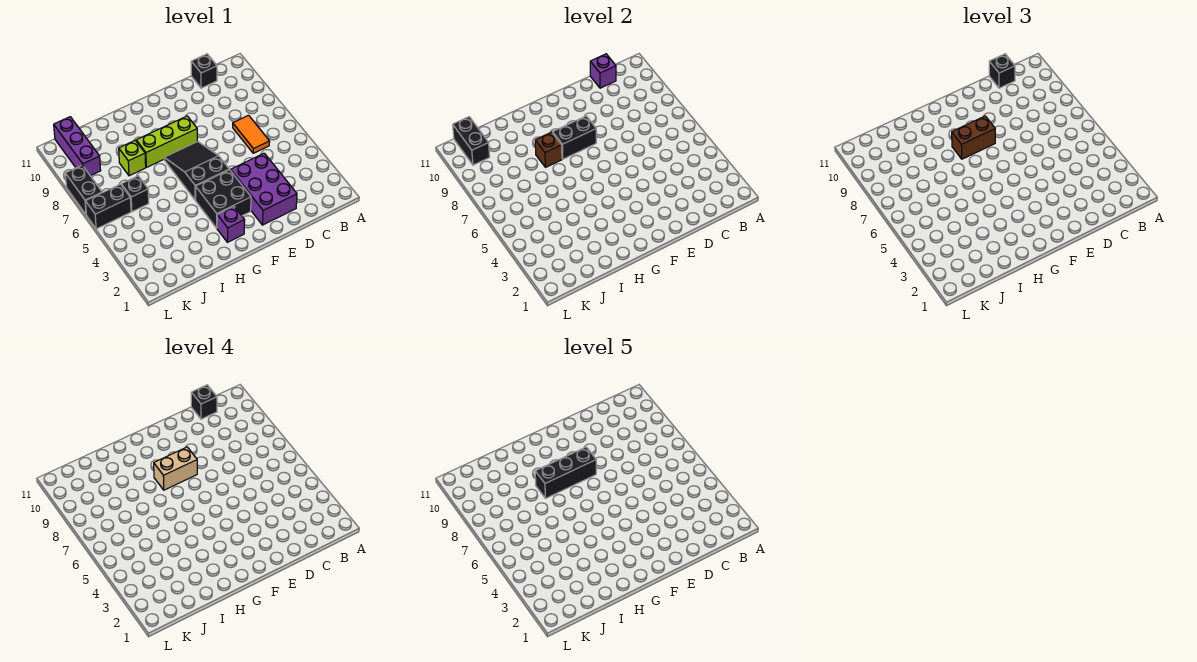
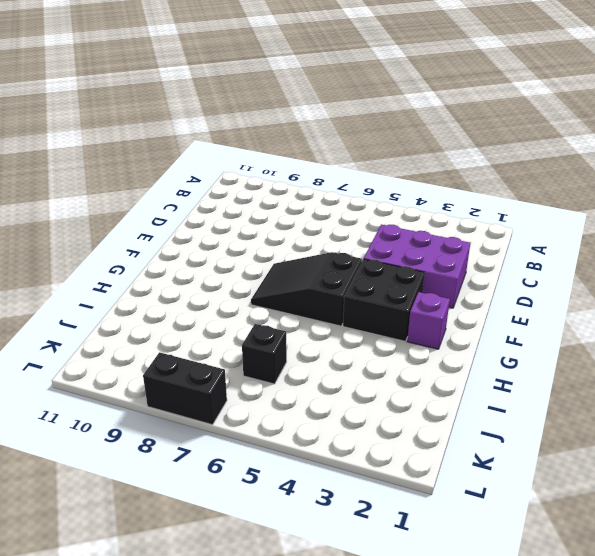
none -> orange tile C6:C7 level 1
none -> black brick C11 level 1
none -> lime brick F8:H8 level 1

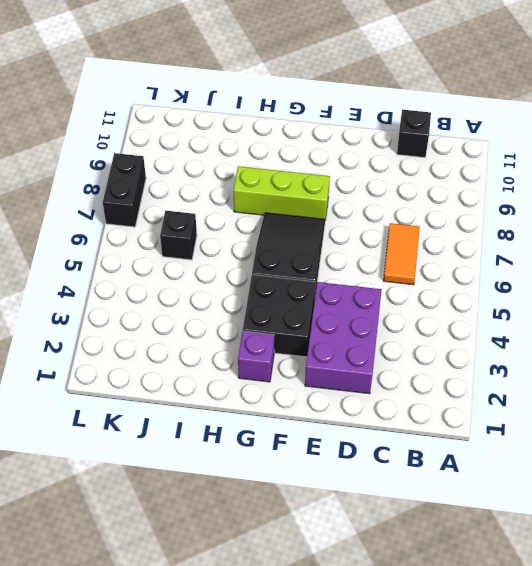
none -> lime brick I8 level 1
none -> black brick K6:L6 level 1
none -> purple brick K9:K11 level 1

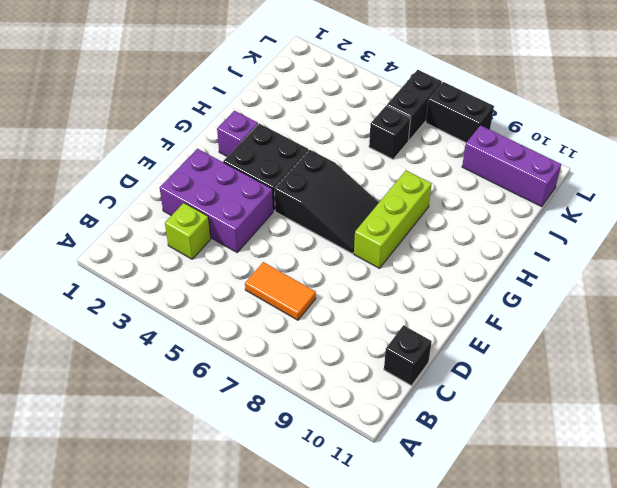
lime brick C3 level 1 -> lime brick I8 level 1
none -> purple brick C11 level 2
none -> black brick F8:G8 level 2
none -> brown brick H8 level 2

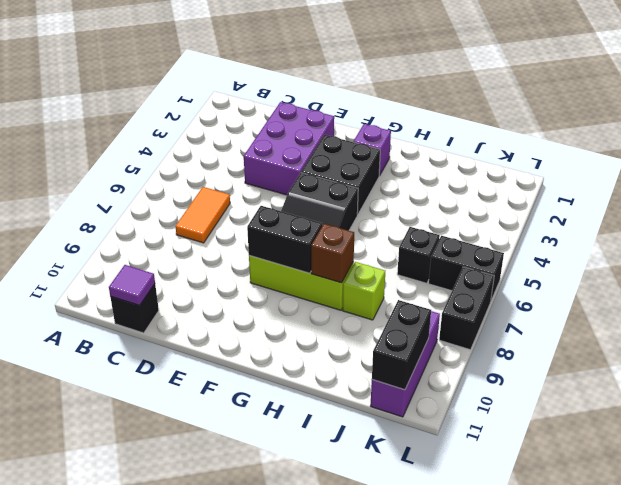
purple tile C11 level 2 -> purple brick C11 level 2
none -> black brick C11 level 3
none -> brown brick F8:G8 level 3
none -> black brick C11 level 4

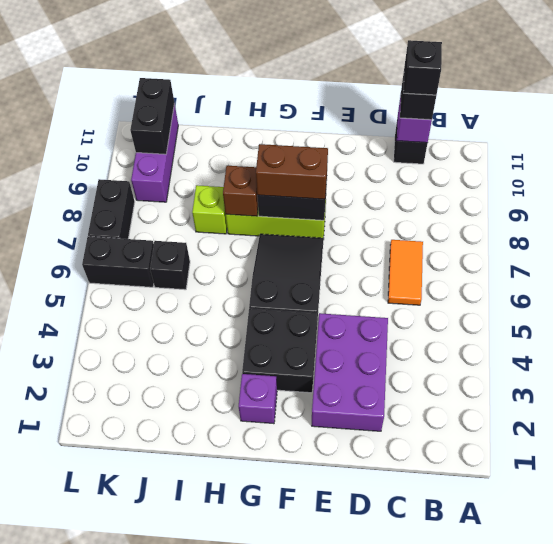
none -> tan brick F8:G8 level 4
none -> black brick F8:H8 level 5

